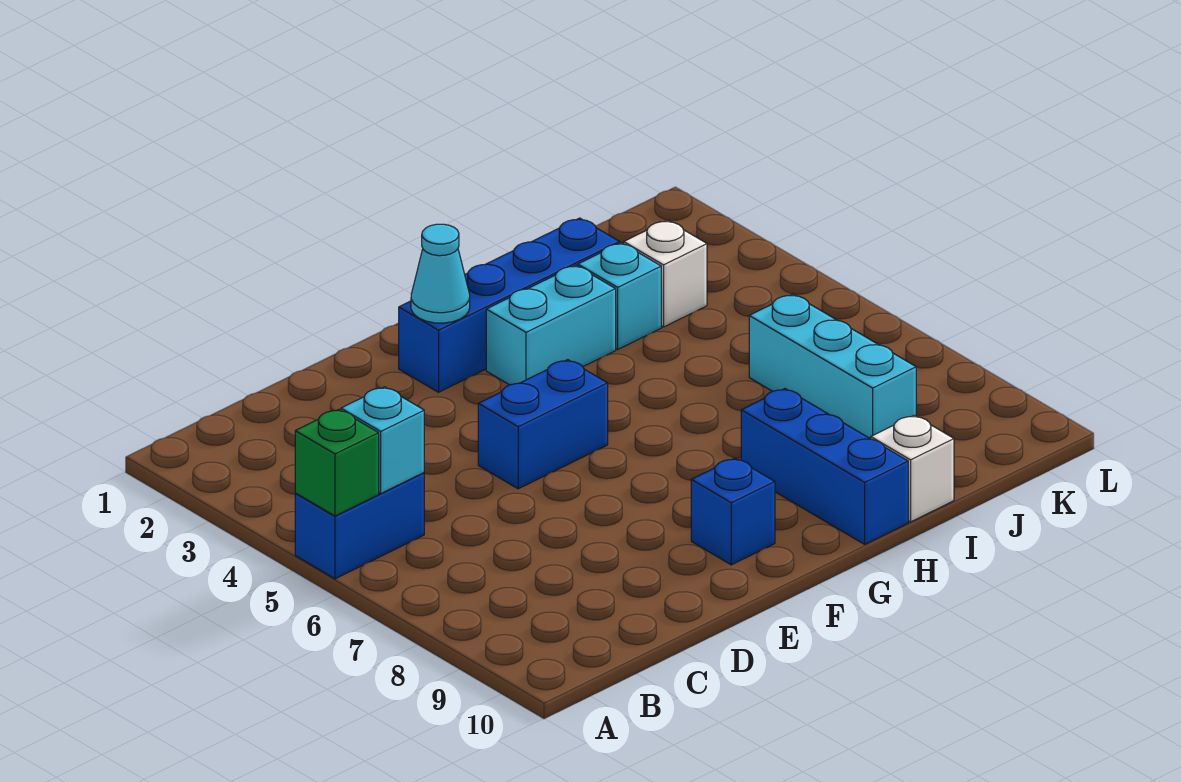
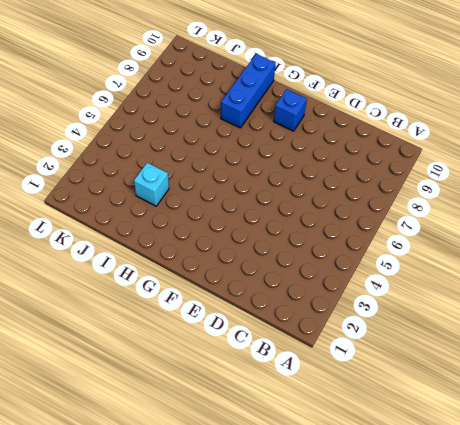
none -> blue brick A5:B5 level 1
none -> blue brick E5:F5 level 1
none -> blue brick F2:I2 level 1

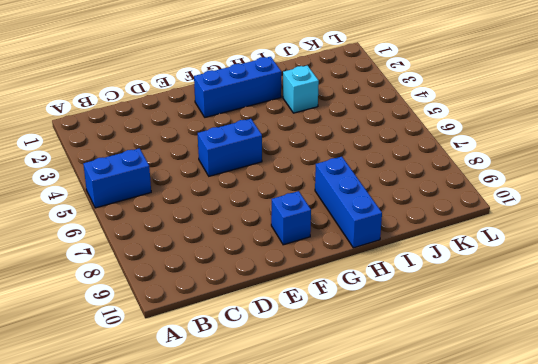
blue brick F2:H2 level 1 -> blue brick F2:I2 level 1
none -> cyan brick G3:H3 level 1
none -> white brick I10 level 1
none -> white brick J3 level 1

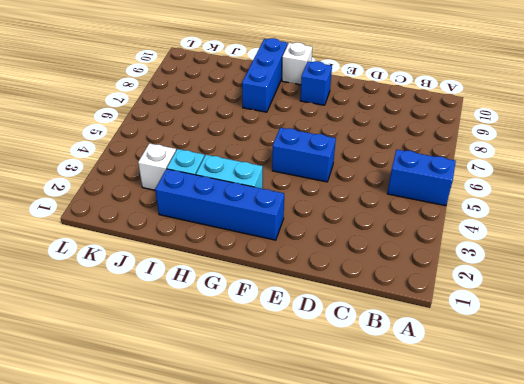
white brick G10 level 1 -> white brick I10 level 1
none -> cyan brick J6:J8 level 1
none -> green brick A5 level 2
none -> cyan brick B5 level 2

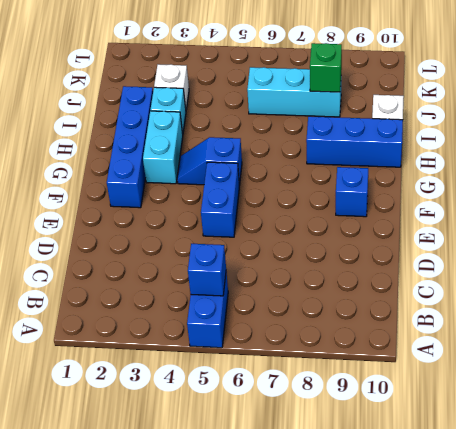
blue brick B5 level 2 -> cyan brick B5 level 2
blue slope G4:G5 level 1 top 5 -> none
green brick J8 level 2 -> green brick A5 level 2
none -> cyan cone F2 level 2

